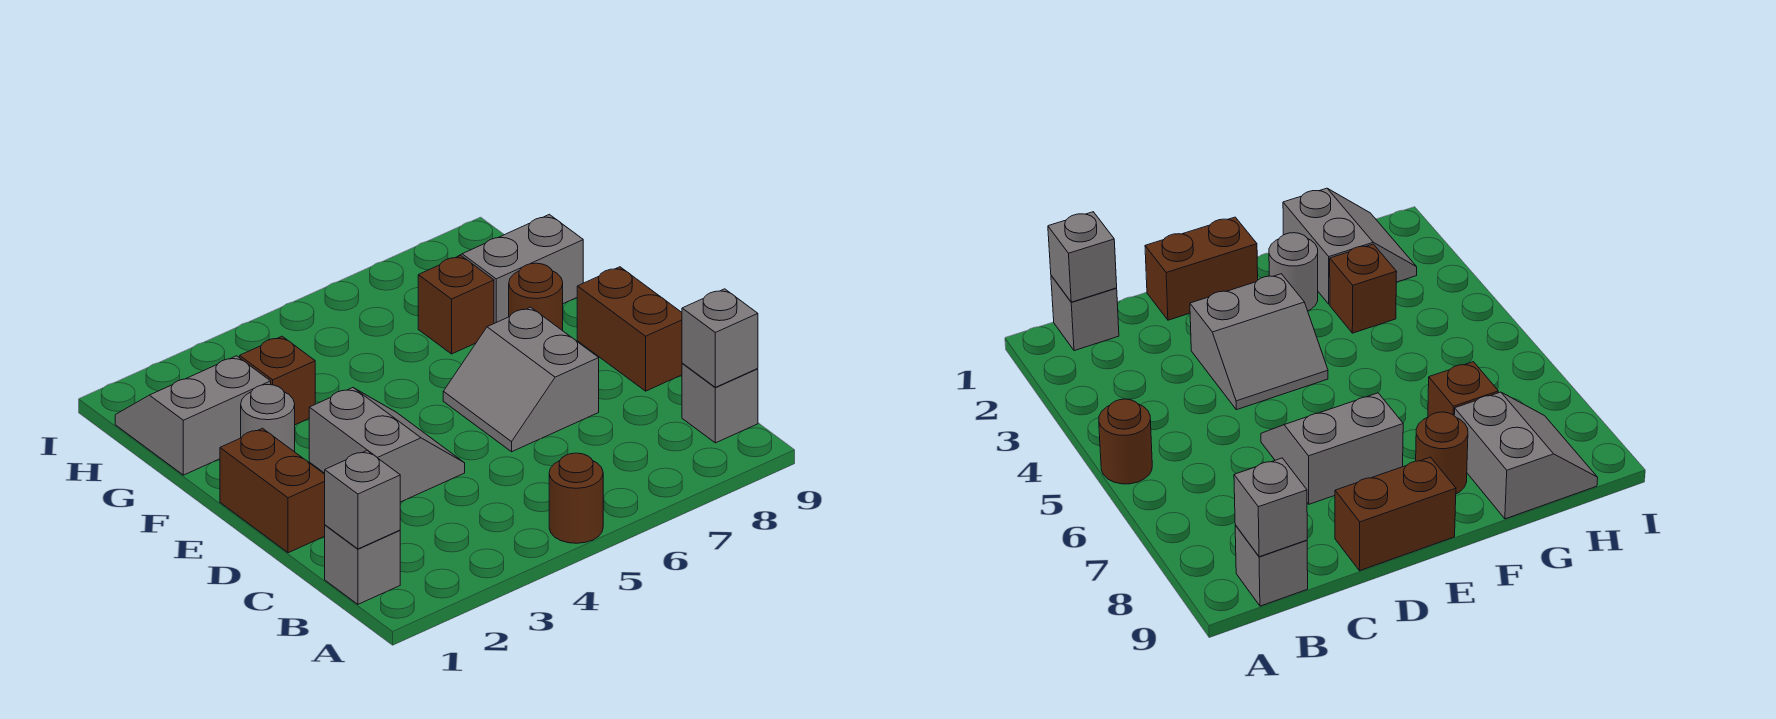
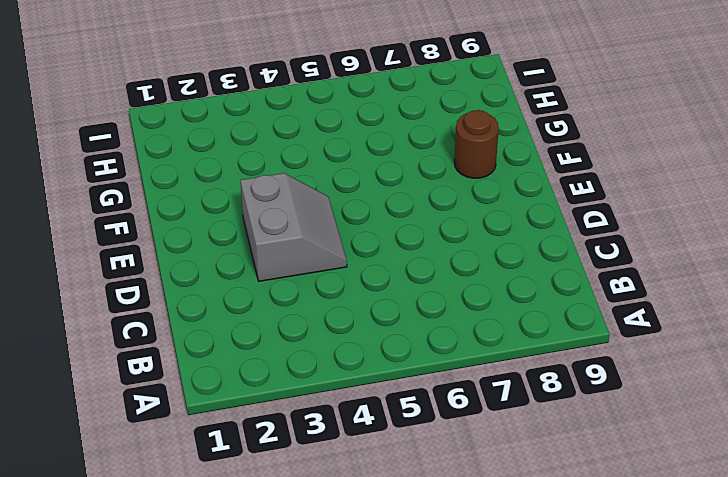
none -> brown round brick A5 level 1
none -> grey brick B1 level 1
none -> grey brick B9 level 1

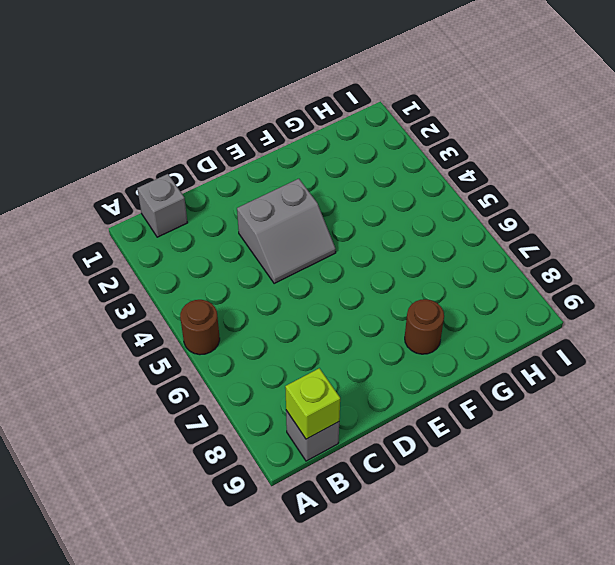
lime brick B9 level 2 -> grey brick B9 level 2
none -> brown brick D1:E1 level 1
none -> grey slope D6:E7 level 1 top 7
none -> brown brick D9:E9 level 1

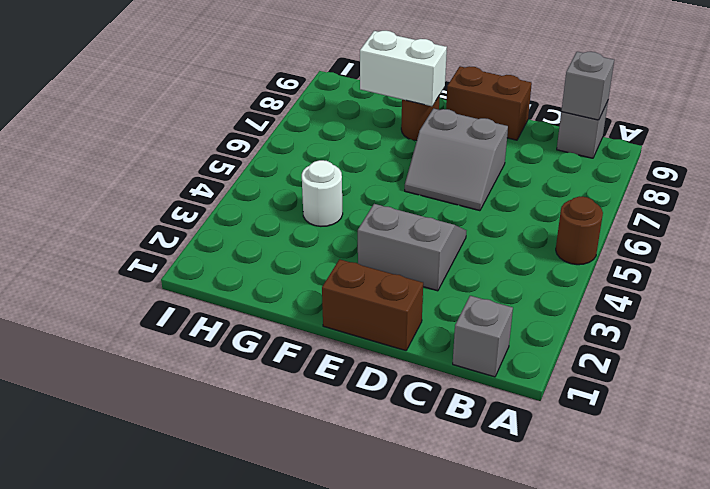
white brick F8:G8 level 2 -> none
white round brick G4 level 1 -> none
none -> grey round brick F2 level 1
none -> grey slope G1:H2 level 1 top G
none -> brown brick G3 level 1

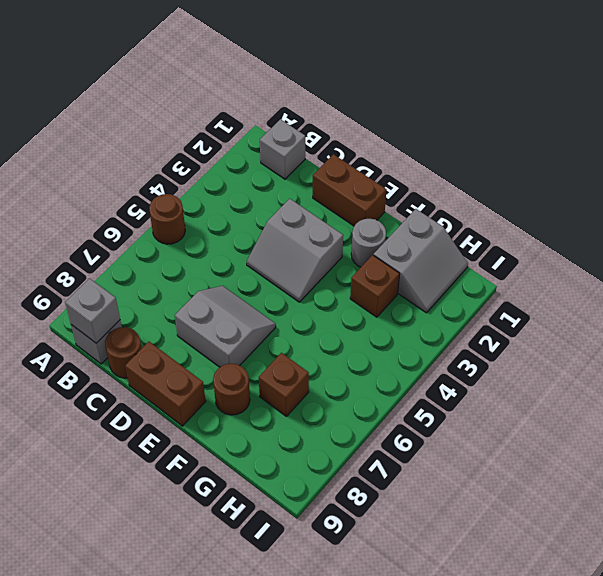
brown round brick C9 level 1 -> none
none -> grey slope G8:H9 level 1 top G
none -> grey brick B1 level 2

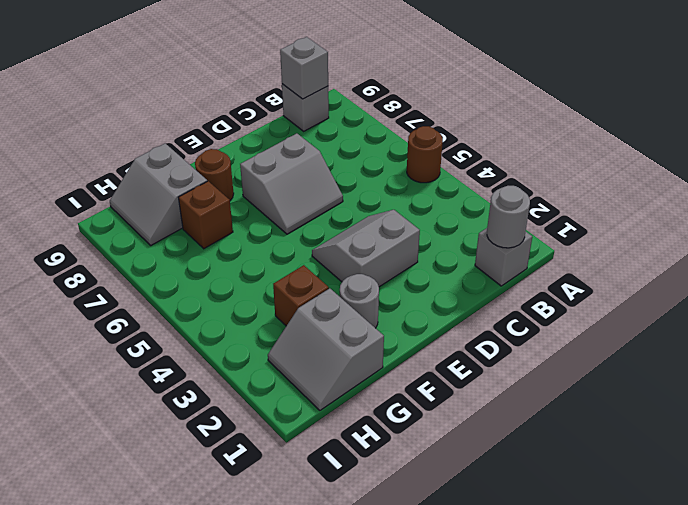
grey round brick B1 level 2 -> grey brick B1 level 2
none -> brown brick D1:E1 level 1
none -> brown brick D9:E9 level 1

